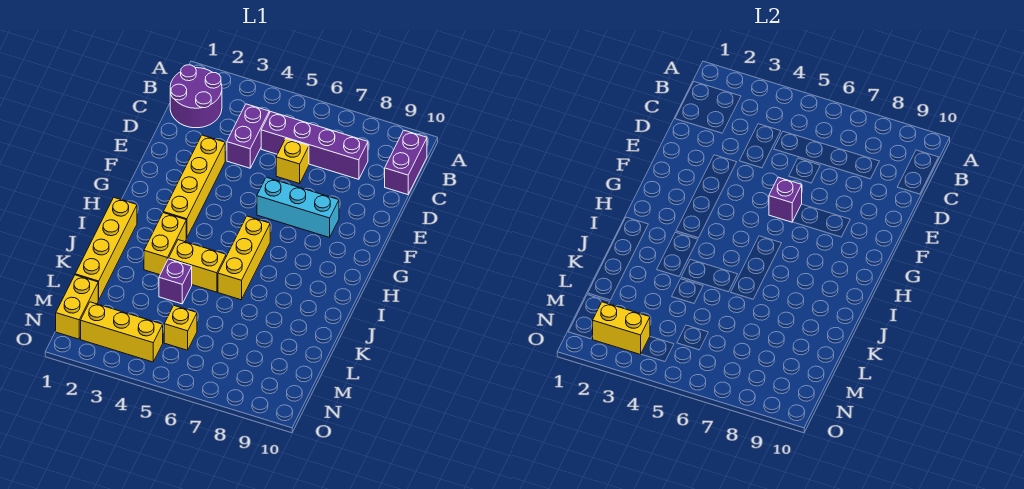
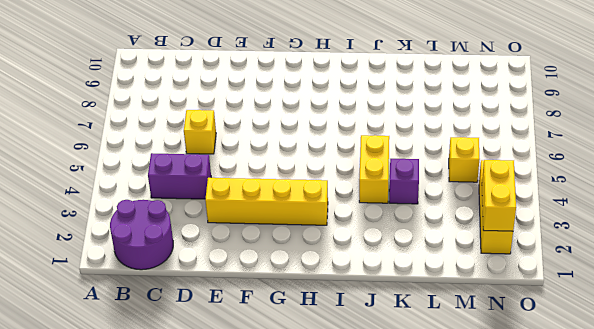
none -> purple brick B10:C10 level 1
none -> purple brick C5:C8 level 1
none -> cyan brick F6:F8 level 1

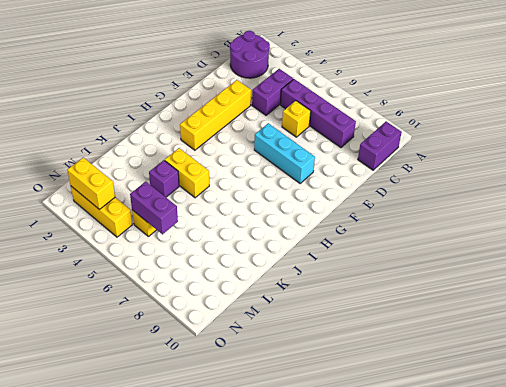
purple brick M5:M6 level 2 -> none
none -> yellow brick H6:J6 level 1
none -> yellow brick I1:L1 level 1
none -> yellow brick I3:J3 level 1

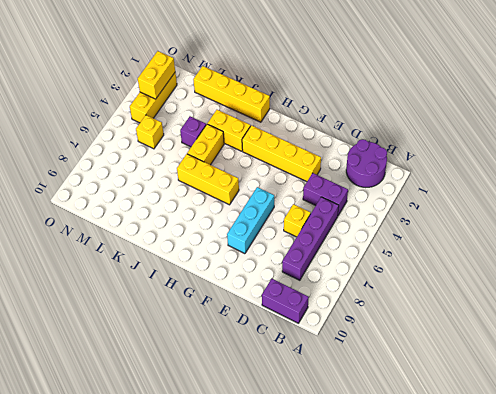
none -> yellow brick M1:N1 level 1
none -> purple brick F6 level 2

